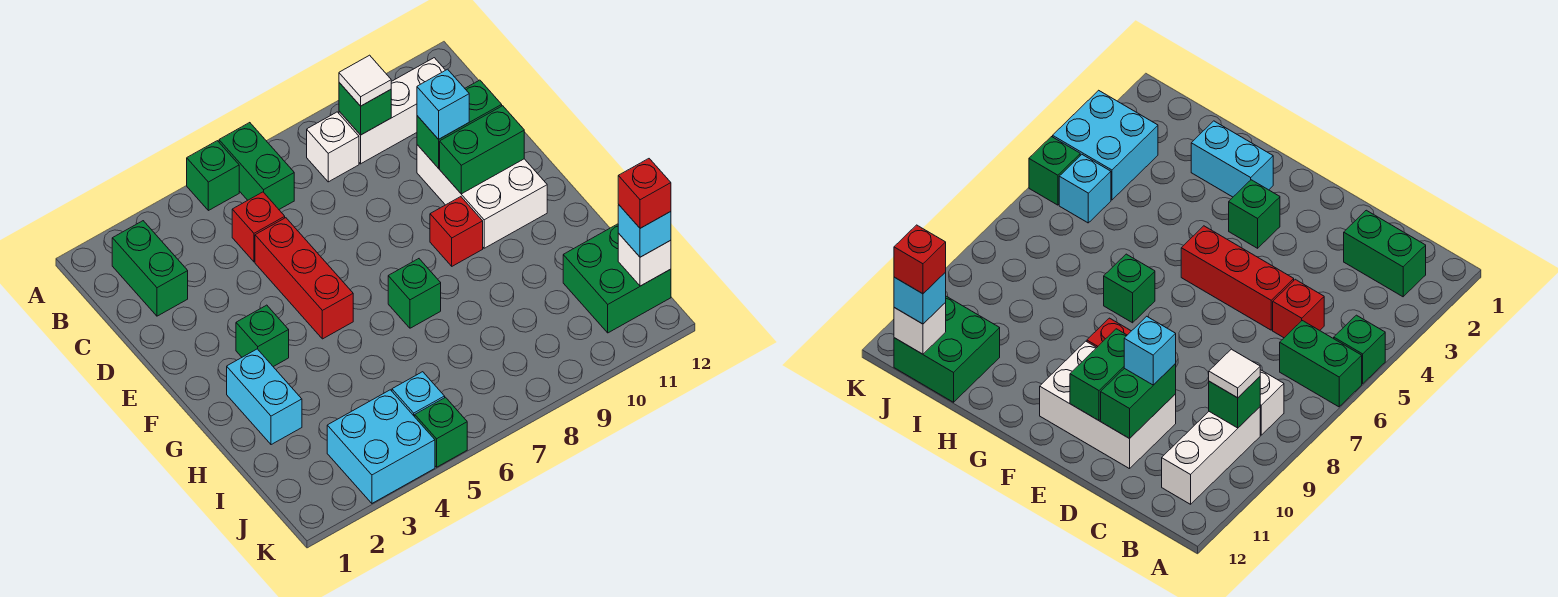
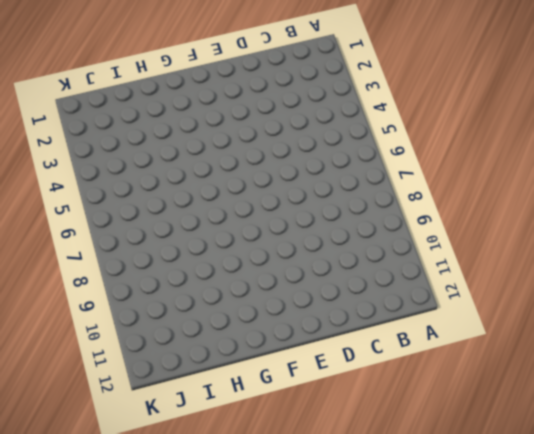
none -> green brick A5 level 1
none -> green brick A6:B6 level 1
none -> green brick B2:C2 level 1

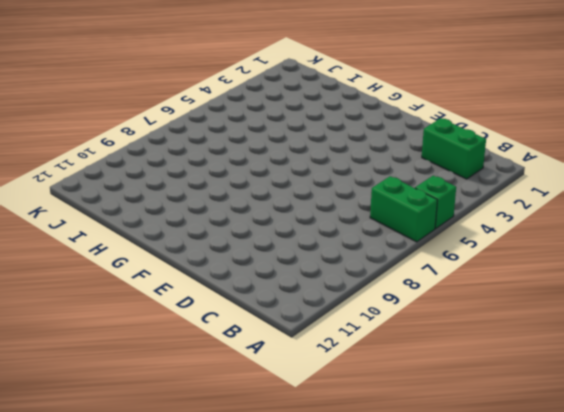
none -> white brick B8 level 1
none -> white brick B9:B11 level 1
none -> red brick C5 level 1

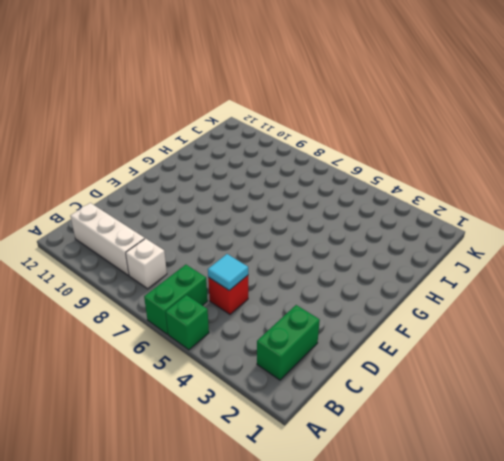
cyan tile C5 level 2 -> none
none -> red brick D5:F5 level 1
none -> white brick D10:F11 level 1
none -> green brick F3 level 1

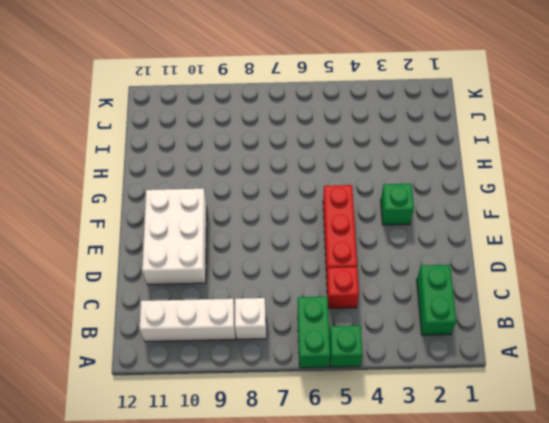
none -> red brick F9 level 1
none -> cyan brick G2:H2 level 1
none -> green brick G7 level 1

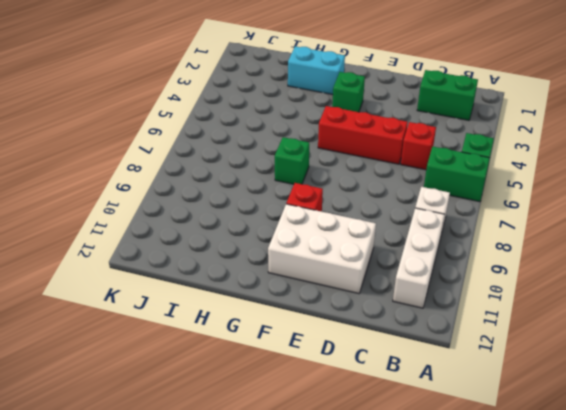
none -> green brick I11:J12 level 1
none -> cyan brick J3:K4 level 1
none -> cyan brick J5 level 1

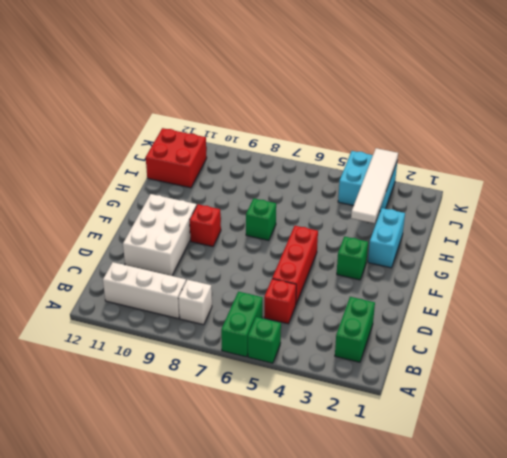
white tile H3:K3 level 2 -> none
red brick I11:J12 level 1 -> green brick I11:J12 level 1
none -> cyan brick J5 level 1
none -> green brick K5 level 1
none -> green brick B9 level 2

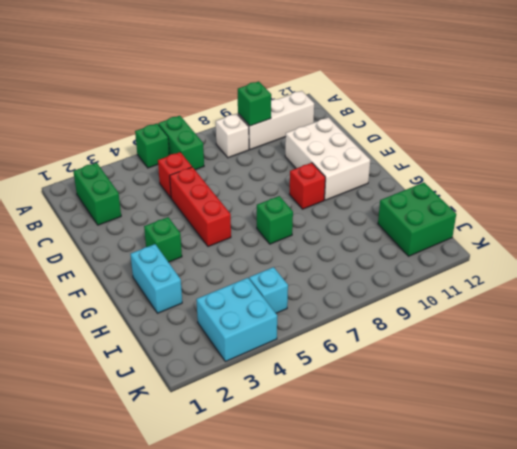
none -> green brick K5 level 1
none -> green brick D10:D11 level 2
none -> green brick E10:E11 level 2

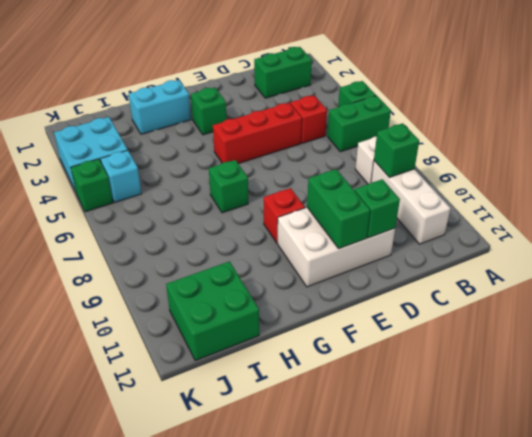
green brick D11 level 2 -> green brick D10:D11 level 2
none -> white brick J12 level 2
none -> white tile B9 level 3
none -> cyan brick D10 level 3

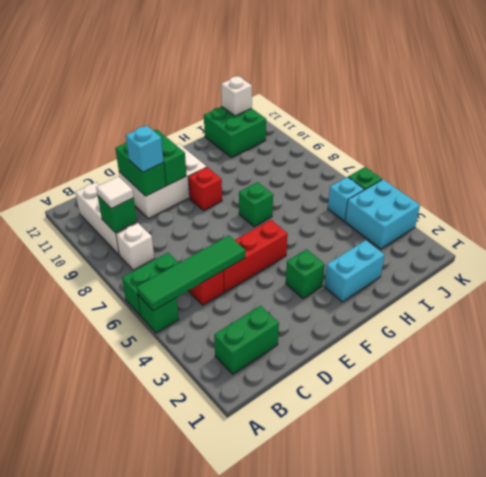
green tile A5:D5 level 2 -> none
none -> cyan brick J12 level 3
none -> red brick J12 level 4

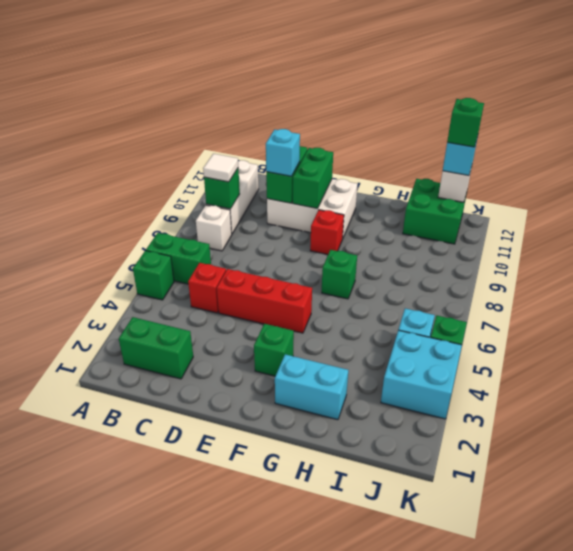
green brick J12 level 4 -> red brick J12 level 4

